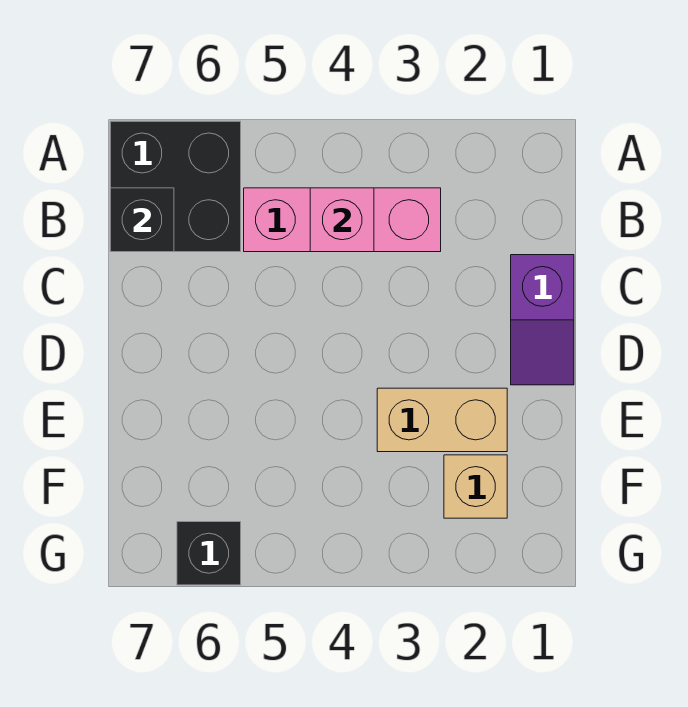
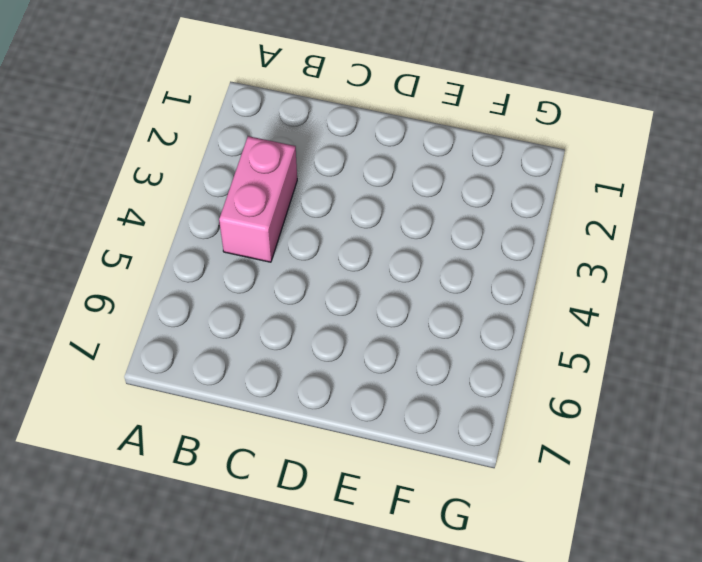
pink brick B3:B4 level 1 -> pink brick B3:B5 level 1
none -> black brick A6:B7 level 1
none -> purple slope C1:D1 level 1 top C

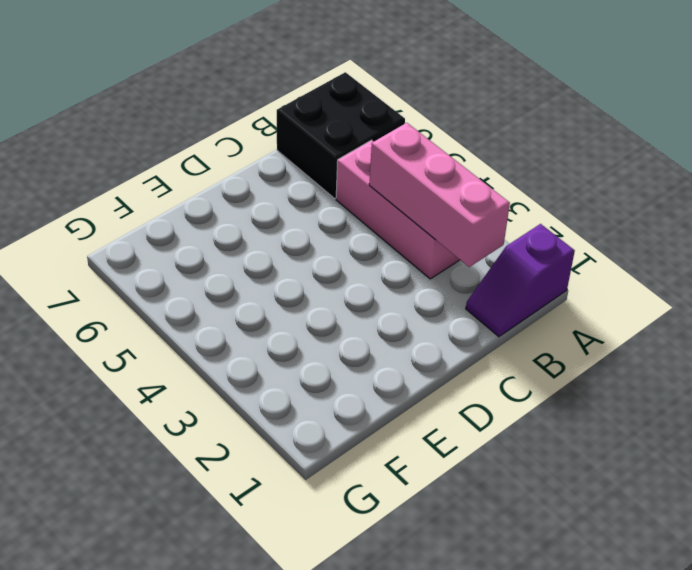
purple slope A1:B1 level 1 top A -> purple slope C1:D1 level 1 top C
pink brick B2:B4 level 2 -> pink brick B4 level 2
none -> tan brick E2:E3 level 1
none -> tan brick F2 level 1

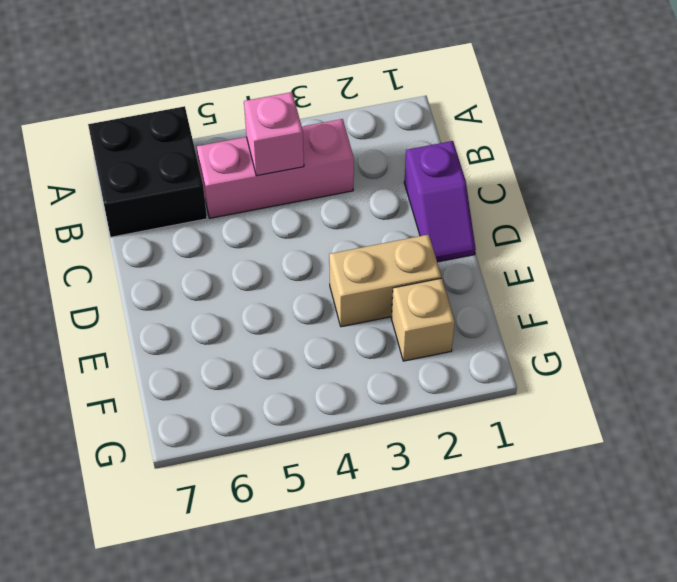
none -> black brick G6 level 1
none -> black brick B7 level 2

